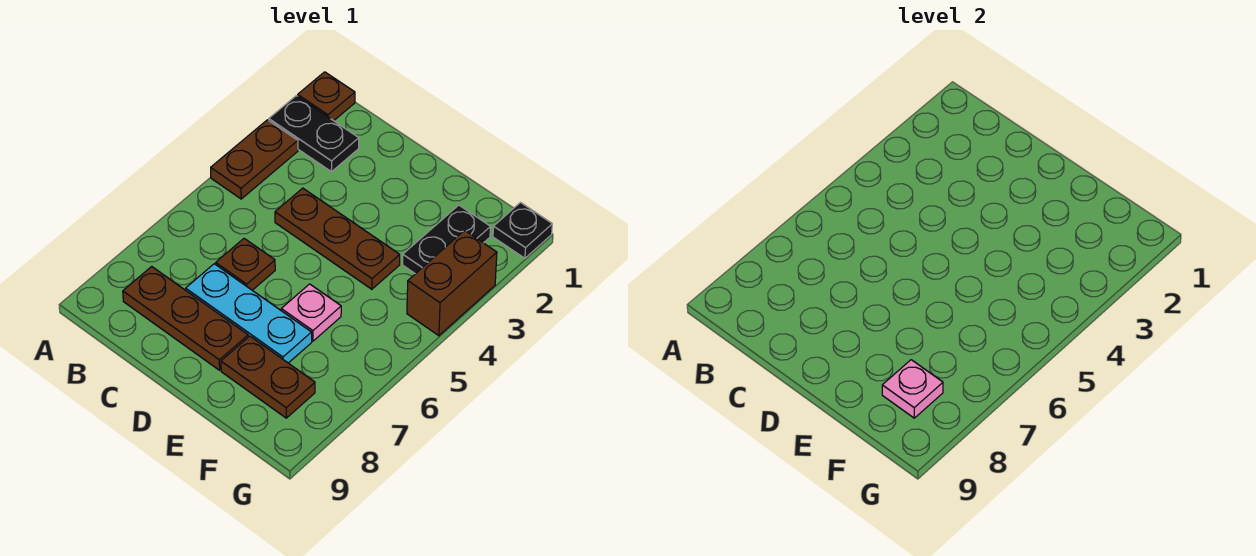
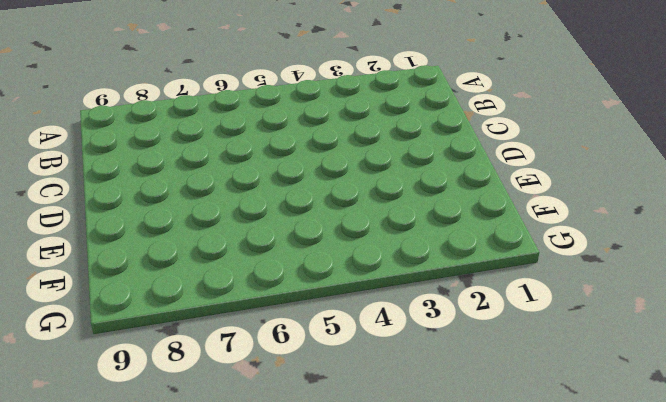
none -> brown plate A1 level 1
none -> black plate A2:B2 level 1
none -> brown plate A3:A4 level 1

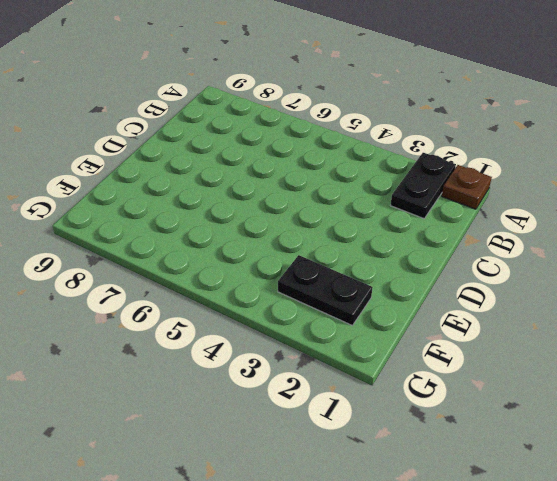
none -> brown plate A3:A4 level 1
none -> brown plate B8:D8 level 1
none -> brown plate C4:E4 level 1

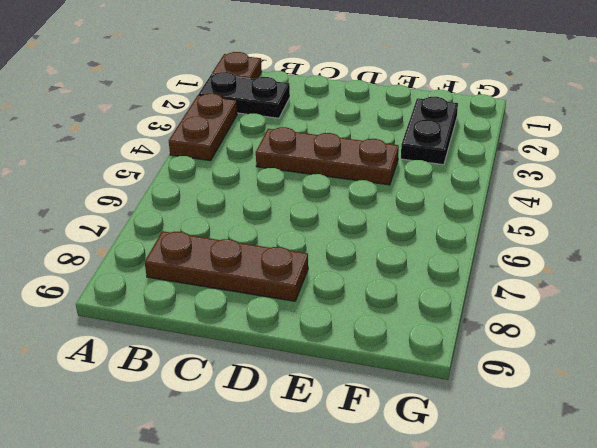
none -> brown plate C6 level 1
none -> cyan plate C7:E7 level 1
none -> pink plate E6 level 1

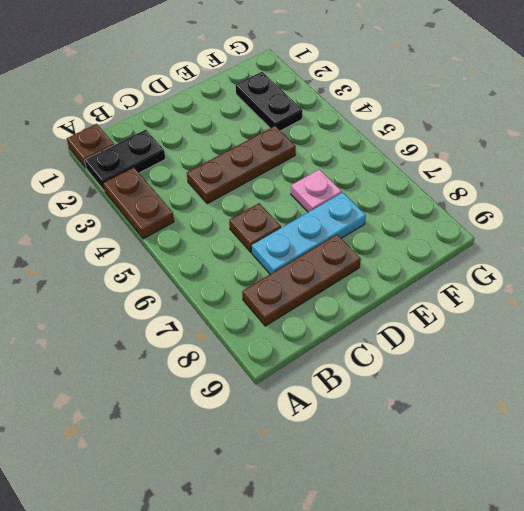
none -> brown plate E8:F8 level 1
none -> black plate G1 level 1
none -> brown brick G3:G4 level 1

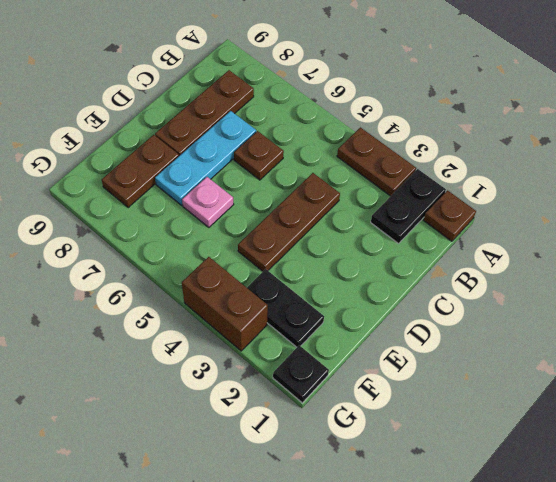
none -> pink plate F8 level 2

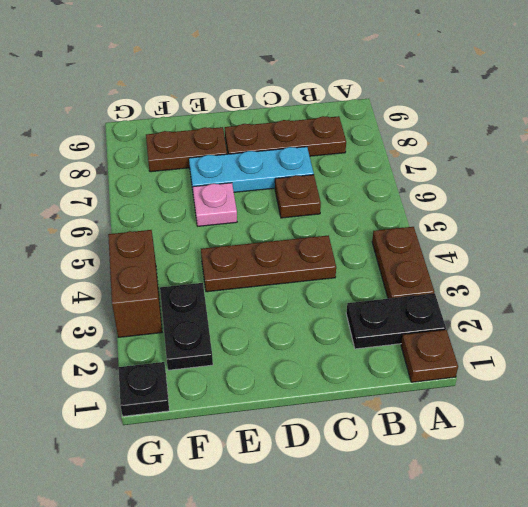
none -> pink plate F8 level 2

